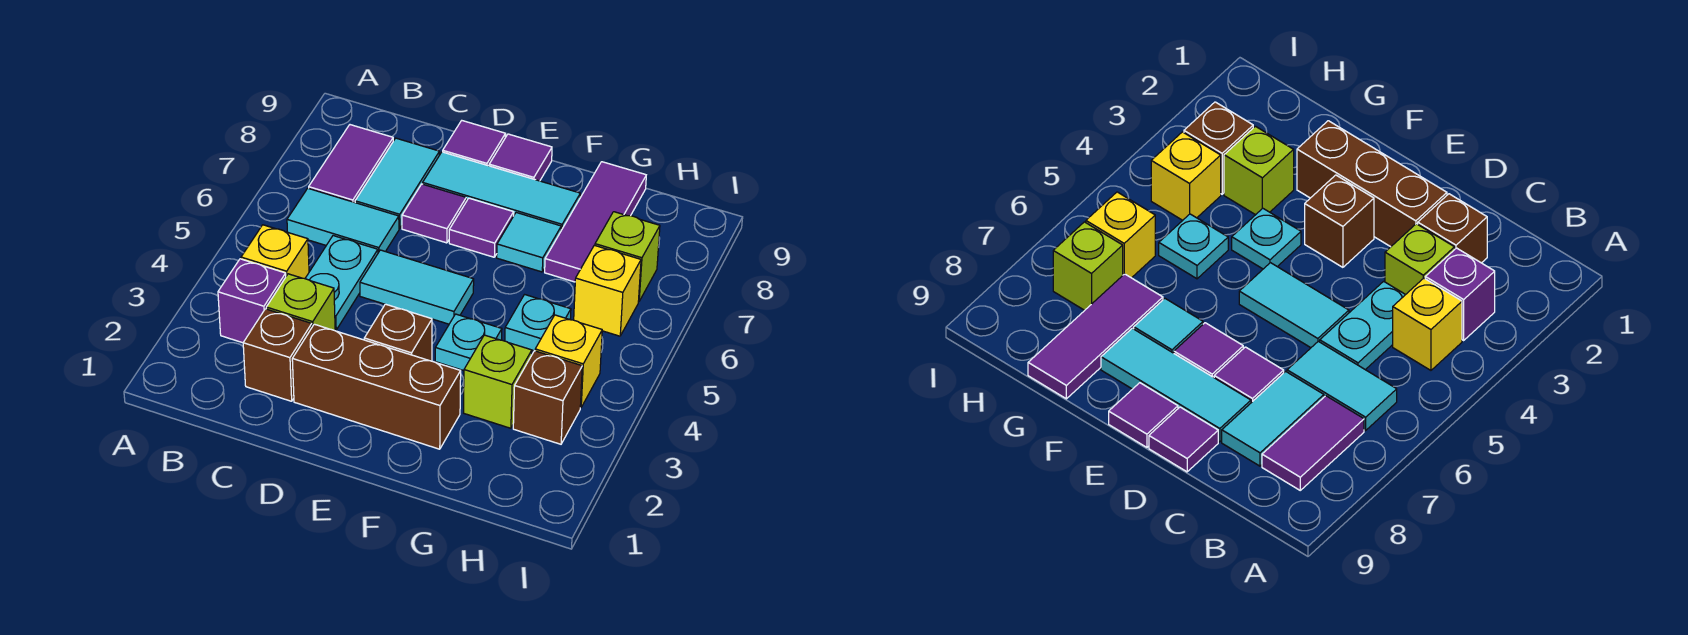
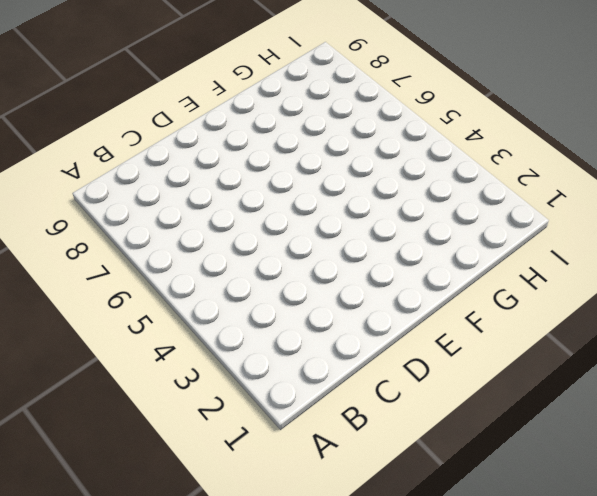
none -> purple brick B3 level 1
none -> yellow brick B4 level 1
none -> cyan tile B6:C6 level 1

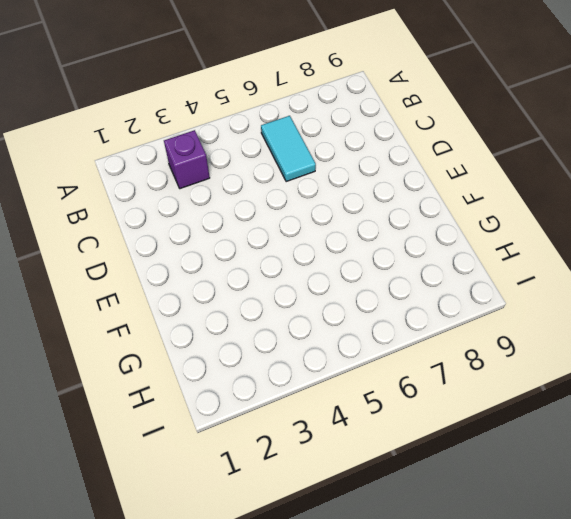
none -> yellow brick B4 level 1
none -> purple tile B7:B8 level 1
none -> brown brick C2 level 1

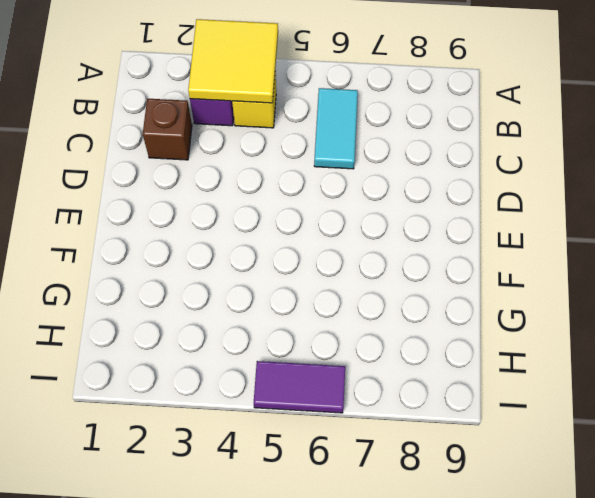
yellow tile A3:B4 level 2 -> none
purple tile I5:I6 level 1 -> purple tile B7:B8 level 1
none -> lime brick C3 level 1
none -> cyan plate C4:C5 level 1
none -> cyan tile C7:C8 level 1

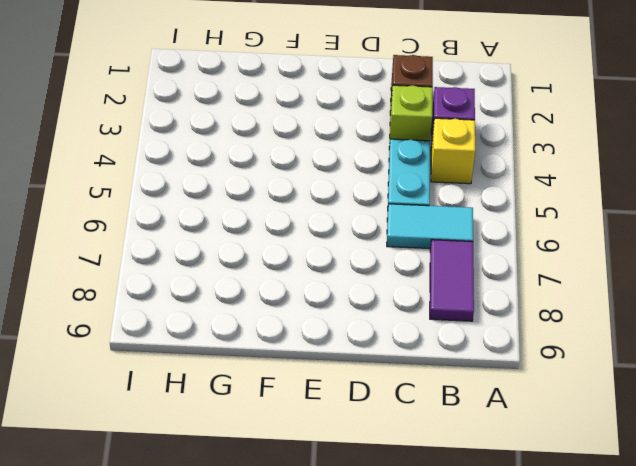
none -> cyan tile C7:C8 level 1
none -> brown brick D2:F2 level 1
none -> cyan tile D5:E5 level 1

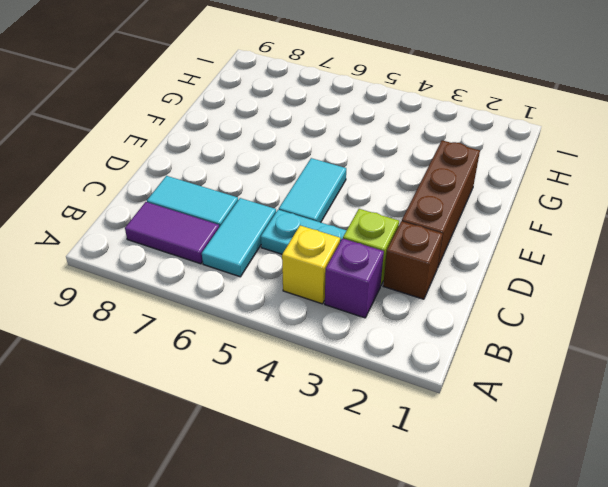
none -> purple tile D7 level 1
none -> cyan tile D8:F8 level 1
none -> purple tile D9 level 1

